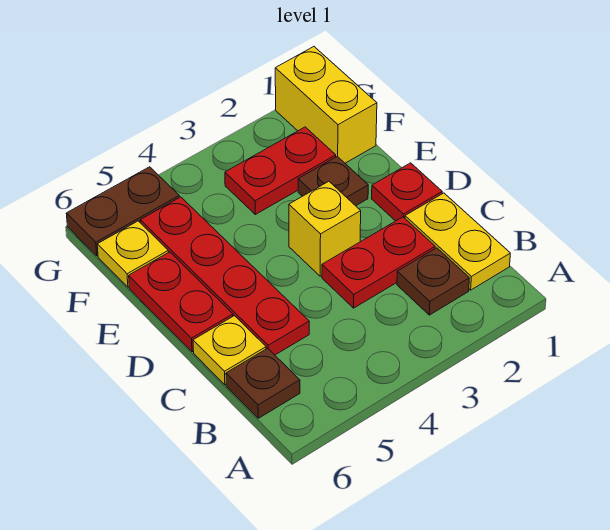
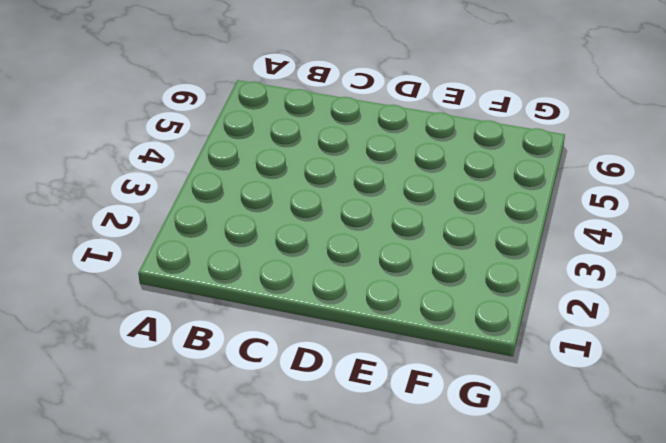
none -> yellow plate B1:C1 level 1
none -> brown plate B2 level 1
none -> brown plate B6 level 1

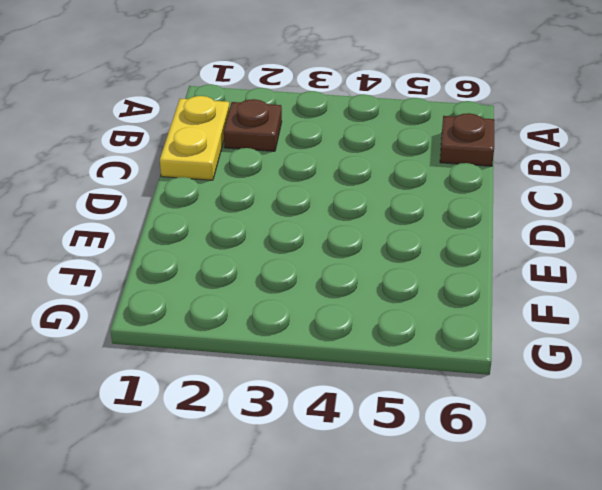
none -> red plate C2:C3 level 1
none -> red plate C5:F5 level 1
none -> yellow plate C6 level 1

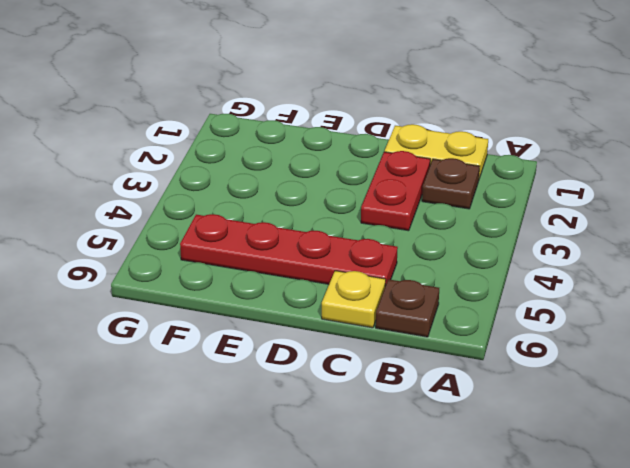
none -> red plate D1 level 1
none -> yellow brick D3 level 1
none -> red plate D6:E6 level 1

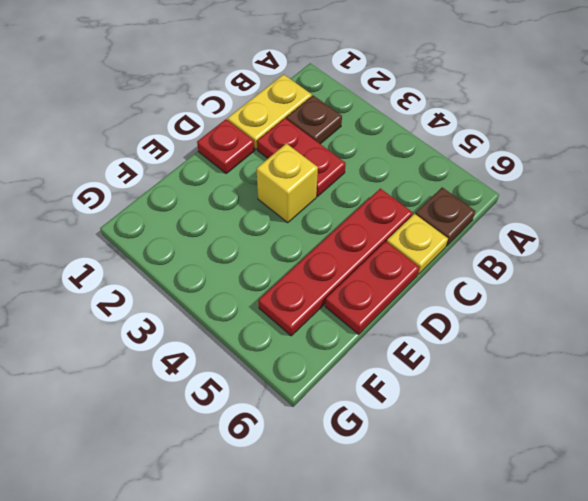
none -> brown plate E2 level 1
none -> yellow brick F1:G1 level 1
none -> red plate F2:F3 level 1

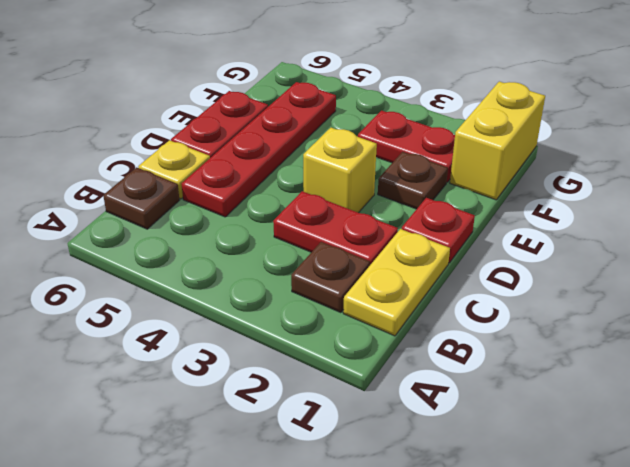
none -> yellow plate F6 level 1
none -> brown plate G5:G6 level 1

